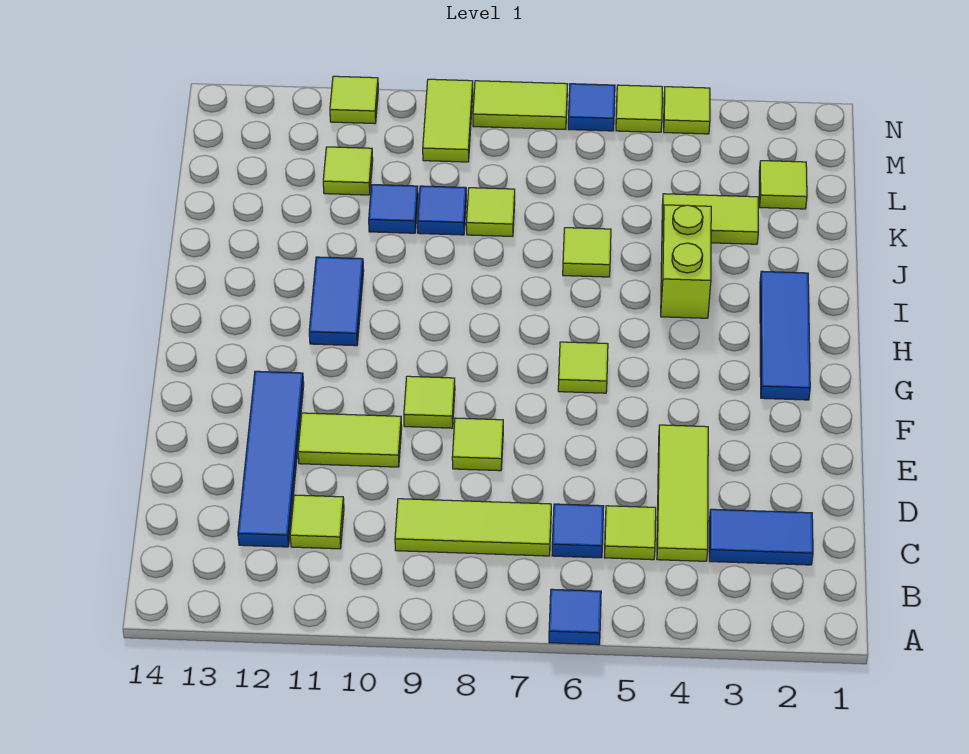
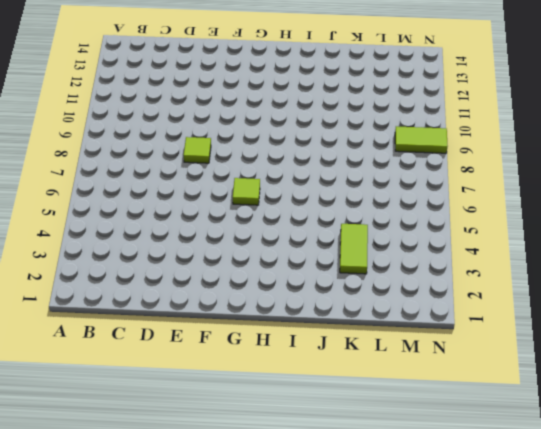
none -> blue tile A6 level 1
none -> blue tile C2:C3 level 1
none -> lime tile C4:E4 level 1

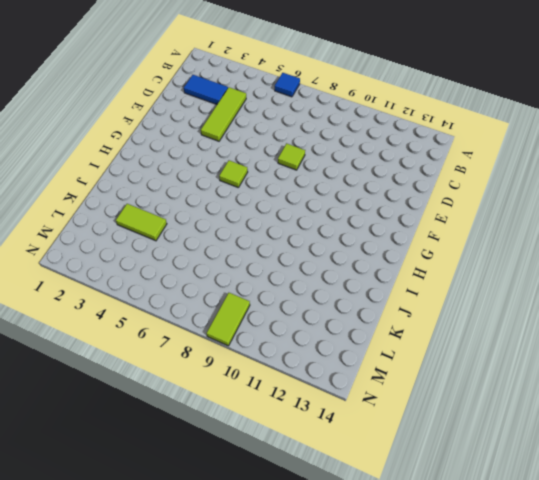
none -> lime tile C5 level 1
none -> blue tile C6 level 1
none -> lime tile C7:C9 level 1

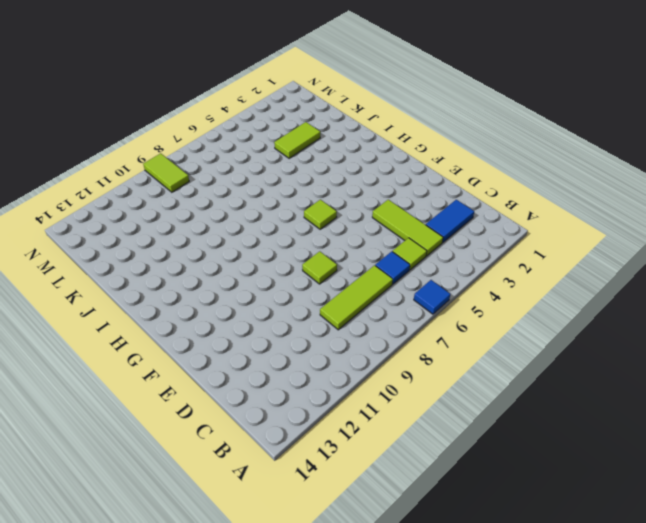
none -> lime tile C11 level 1
none -> blue tile C12:F12 level 1
none -> lime tile E10:E11 level 1

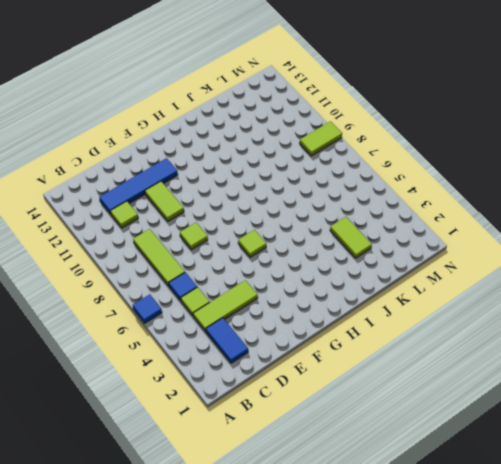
none -> lime tile F9 level 1
none -> blue tile G2:I2 level 1
none -> blue tile H11:I11 level 1

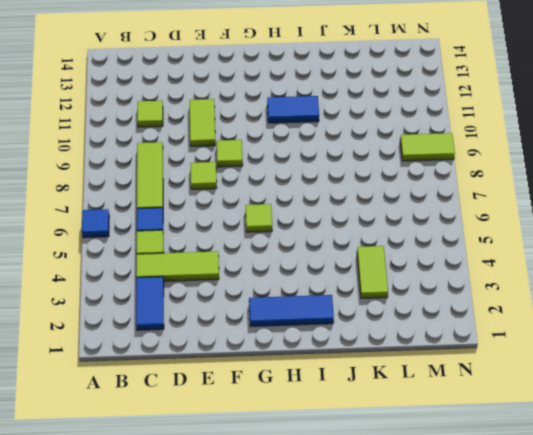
none -> blue tile C12:F12 level 1
none -> lime brick I4:J4 level 1
none -> lime tile J6 level 1

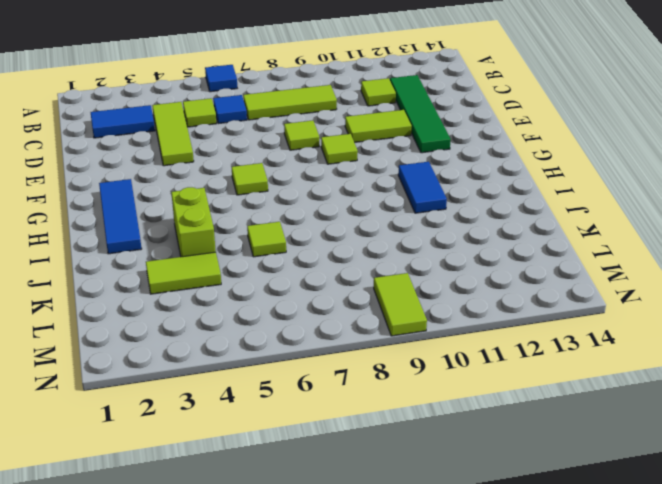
green tile C12:F12 level 1 -> blue tile C12:F12 level 1
none -> lime tile K8 level 1
none -> blue tile K9 level 1
none -> blue tile K10 level 1

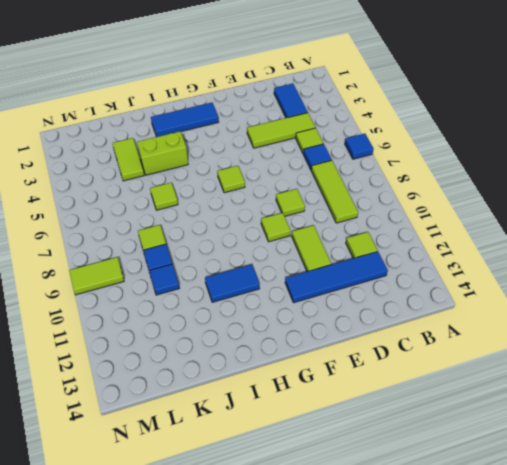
none -> lime tile L2 level 1
none -> lime tile L11 level 1
none -> lime tile N4 level 1

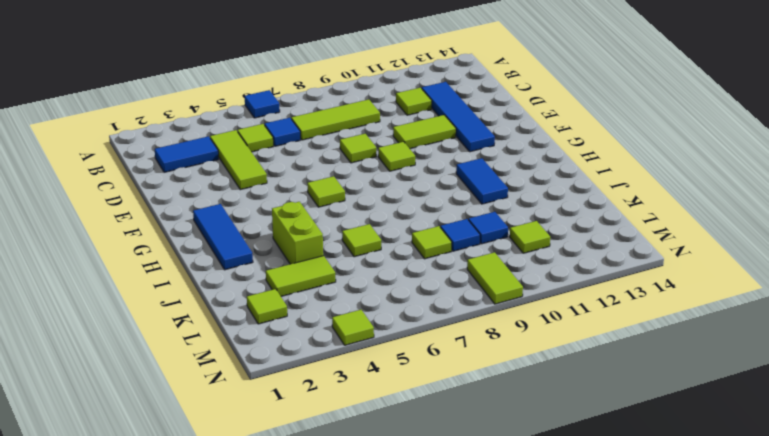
none -> lime tile N5 level 1
none -> blue tile N6 level 1
none -> lime tile N7:N8 level 1

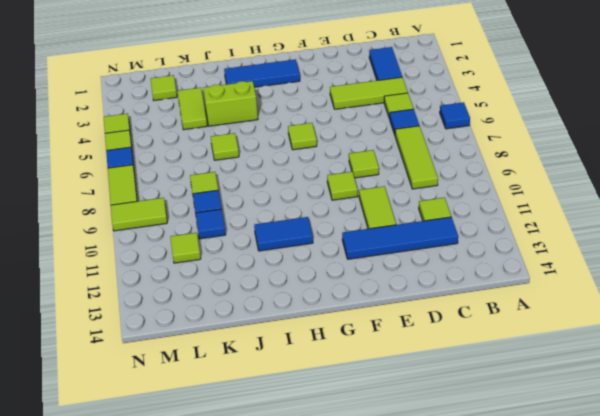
none -> lime tile N11 level 1

